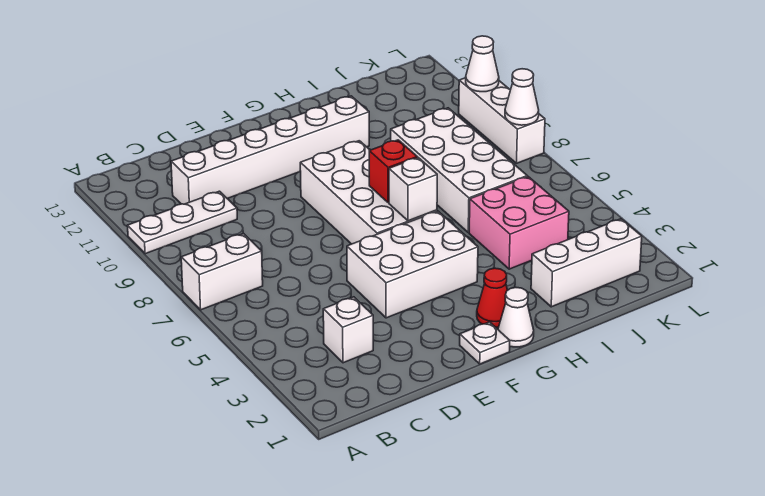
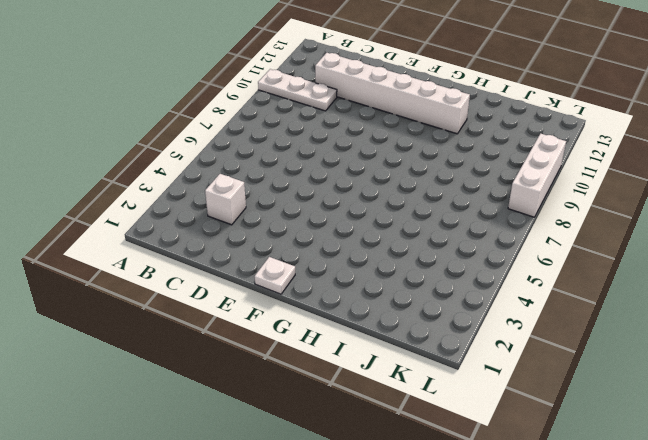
none -> white brick A7:B7 level 1
none -> white brick E4:G5 level 1
none -> white brick F6:G9 level 1

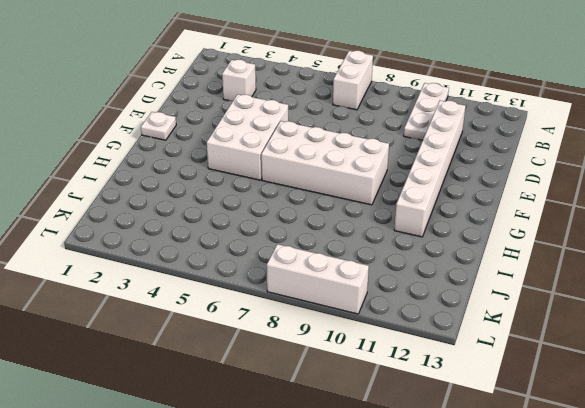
none -> white cone G1 level 1
none -> red cone G2 level 1
none -> white brick I2:K2 level 1

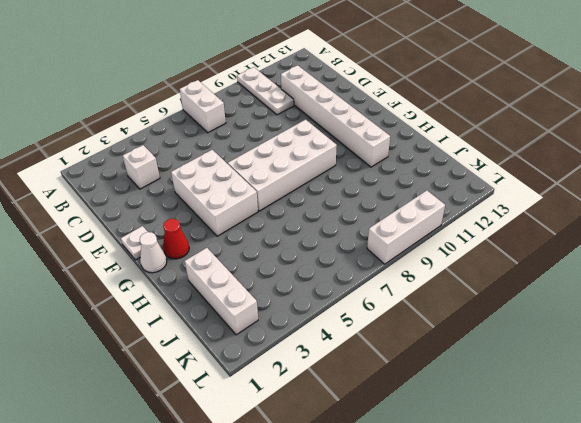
none -> pink brick I4:J5 level 1
none -> white brick I6:J9 level 1
none -> white brick G6 level 2

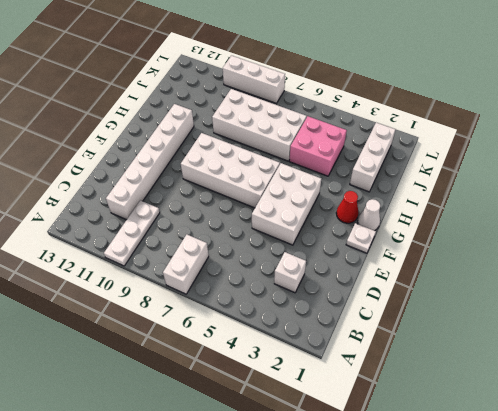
none -> white brick G6 level 2
none -> red brick G7 level 2
none -> white cone L8 level 2

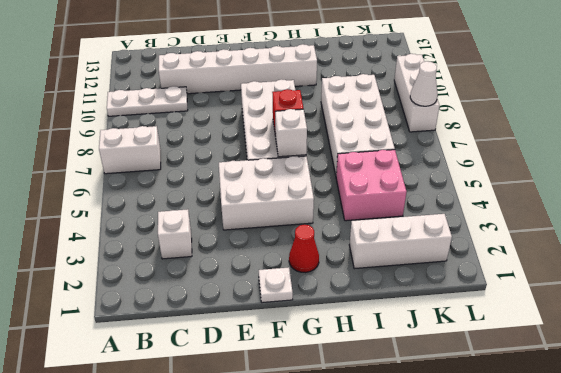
none -> white cone G1 level 1
none -> white cone L10 level 2

